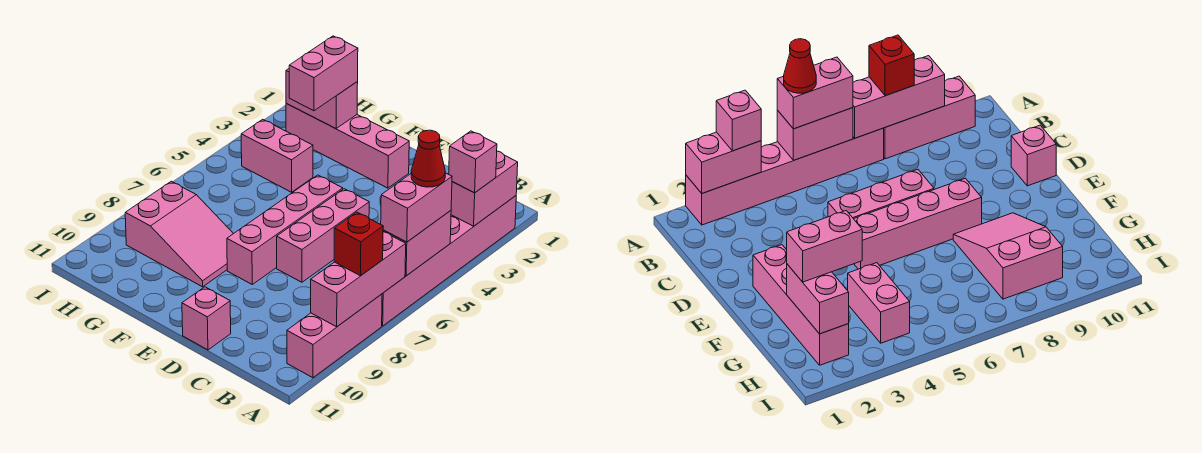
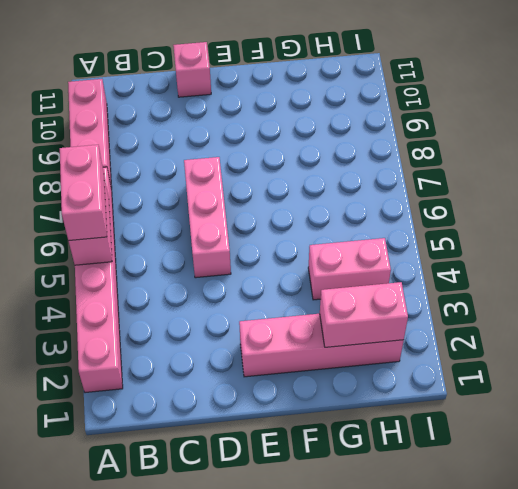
none -> pink brick E5:E8 level 1
none -> pink slope F8:H9 level 1 top H
none -> pink brick A2:A3 level 2

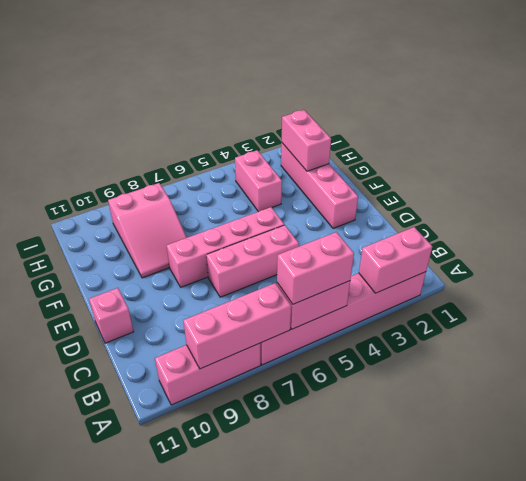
none -> pink brick A3 level 3
none -> red brick A8 level 3
none -> pink brick G2:G3 level 3

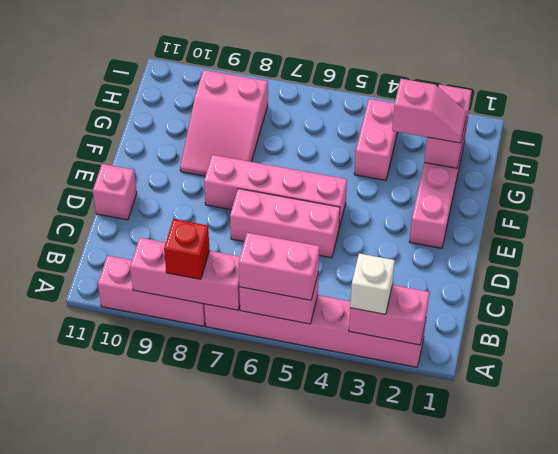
white brick A3 level 3 -> pink brick A3 level 3
pink slope G2:G3 level 3 top 3 -> pink brick G2:G3 level 3
none -> red cone A5 level 4

